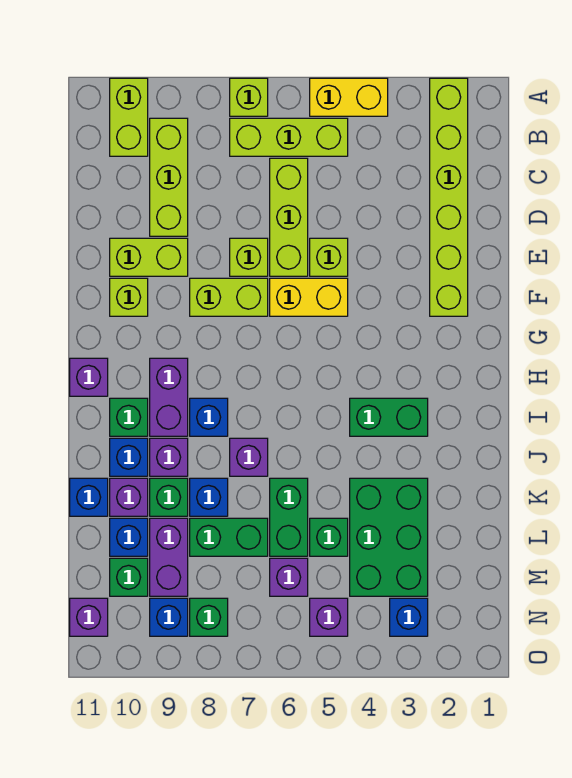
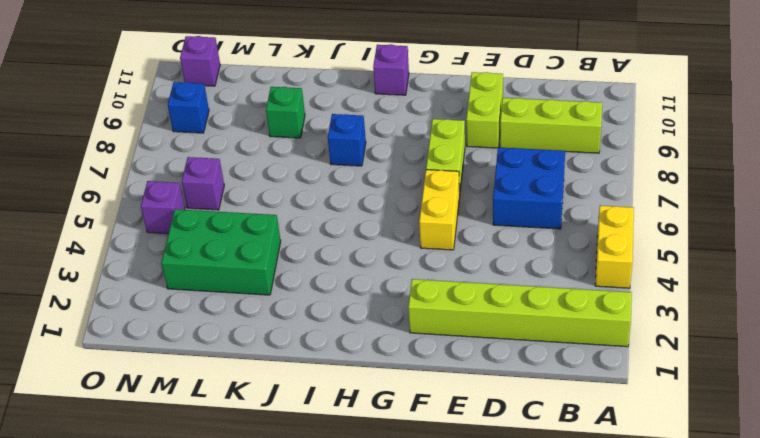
blue brick C6:D7 level 1 -> lime brick C6:E6 level 1
none -> lime brick A7 level 1
none -> lime brick A10:B10 level 1
none -> lime brick B5:B7 level 1
none -> lime brick E5 level 1

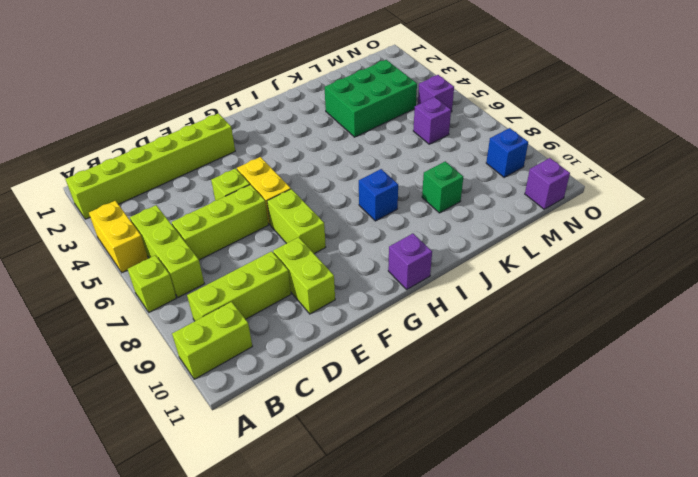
none -> lime brick E7 level 1
none -> lime brick F10 level 1
none -> purple brick H9:I9 level 1
none -> green brick I3:I4 level 1

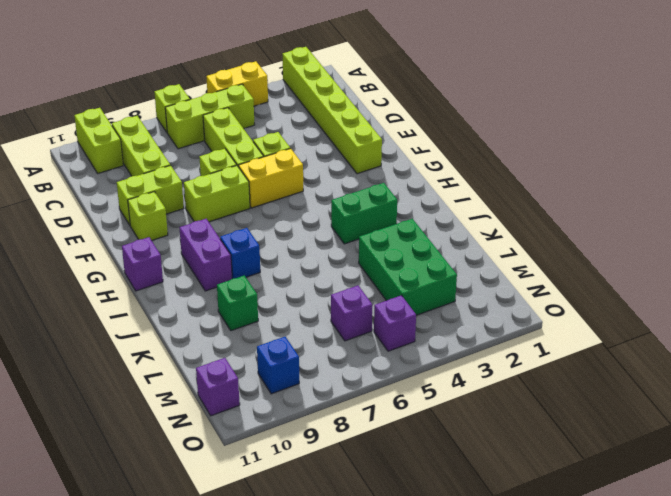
none -> green brick I10 level 1
none -> purple brick J7 level 1
none -> purple brick J9 level 1
none -> blue brick J10 level 1

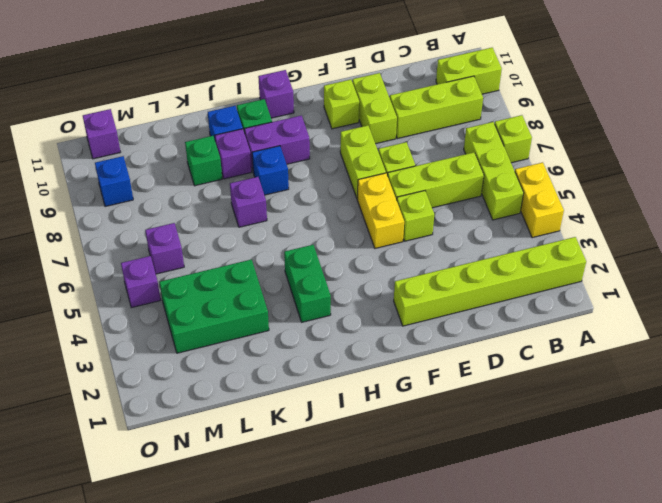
none -> green brick K6:L6 level 1
none -> blue brick K8 level 1
none -> purple brick K10 level 1
none -> blue brick K11 level 1

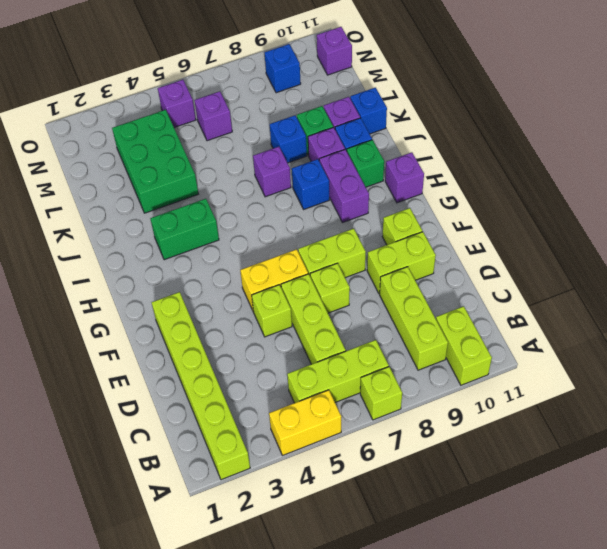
none -> green brick K6:L6 level 1
none -> green brick L5 level 1
none -> green brick L7:L8 level 1
none -> purple brick L9:M9 level 1

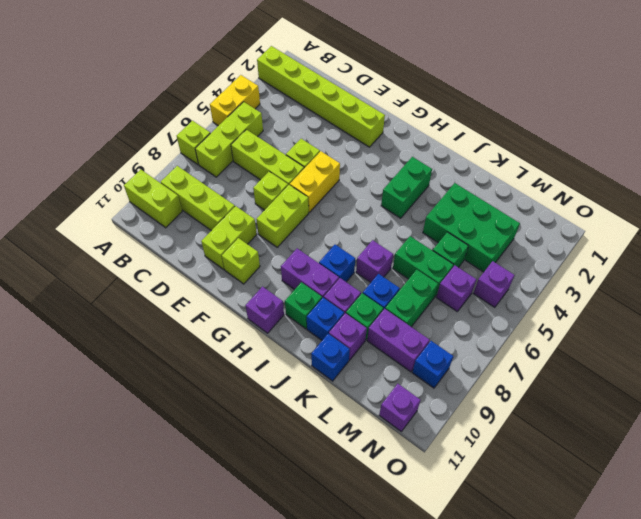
none -> blue brick L10 level 1
none -> green brick M10 level 1
none -> blue brick N3 level 1
none -> green brick N8 level 1

